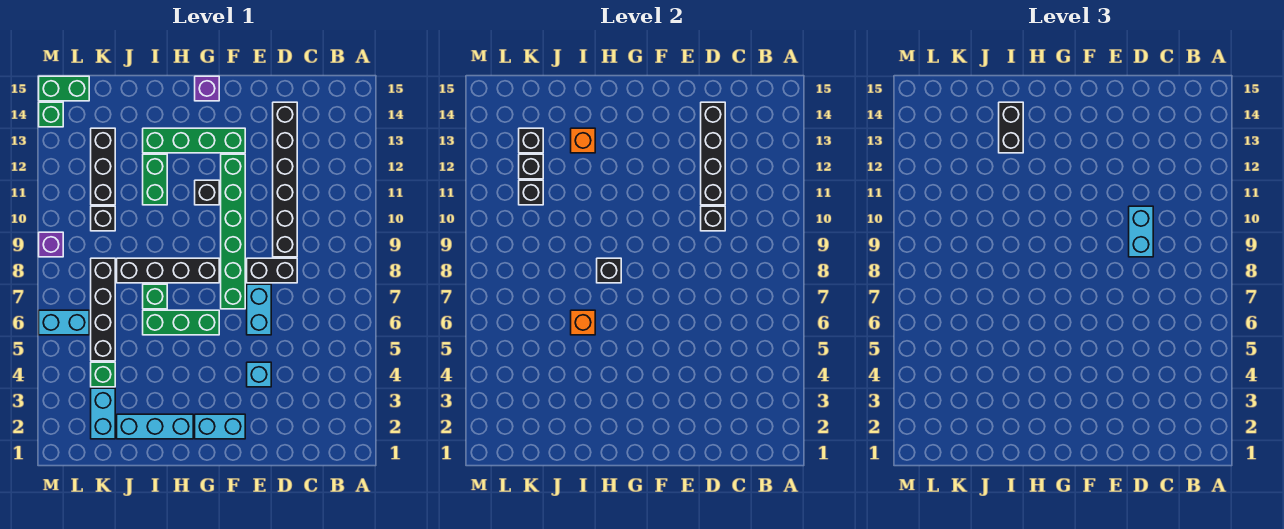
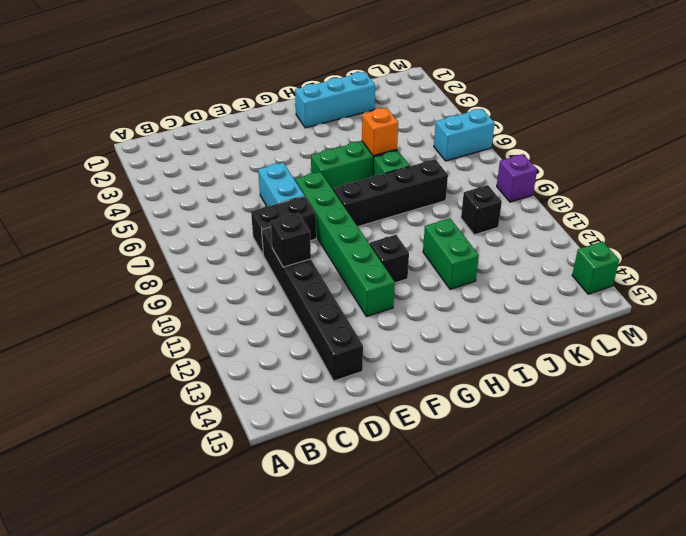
none -> cyan brick E4 level 1
none -> cyan brick F2:G2 level 1
none -> green brick F13:I13 level 1
none -> purple brick G15 level 1

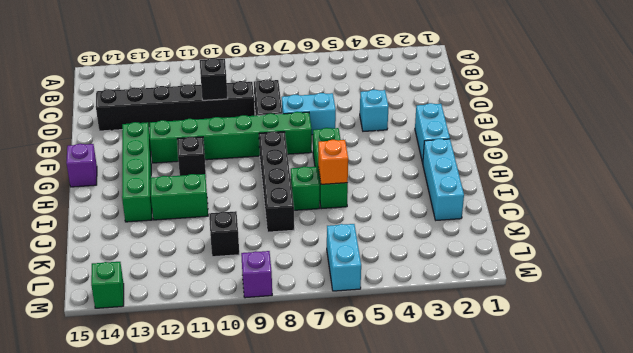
none -> cyan brick K2:K3 level 1
none -> green brick K4 level 1
none -> black brick K5:K8 level 1
none -> black brick K11:K13 level 1

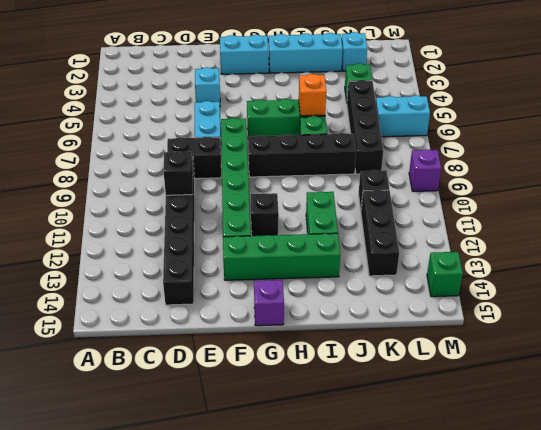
cyan brick K2 level 1 -> cyan brick K2:K3 level 1
none -> green brick L15:M15 level 1
none -> black brick D11:D14 level 2
none -> black brick H8 level 2
none -> orange brick I13 level 2

